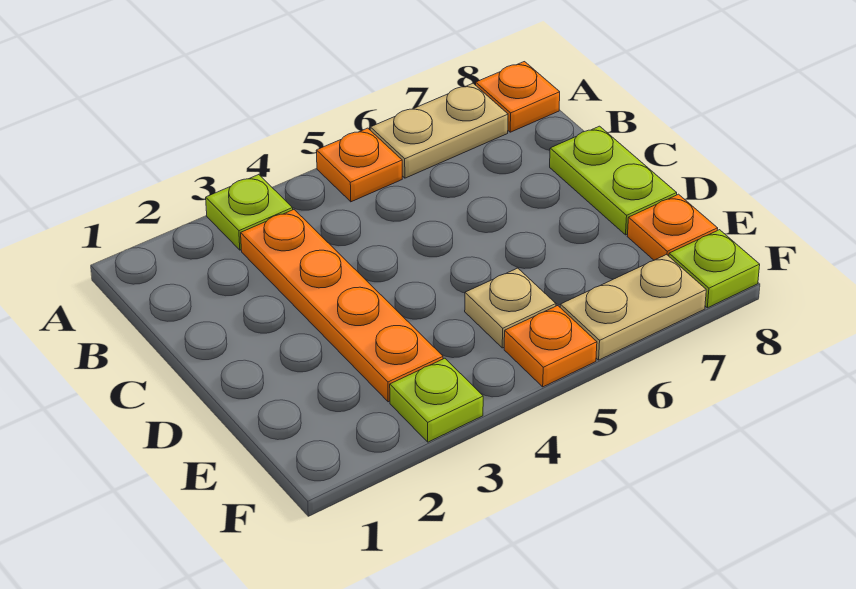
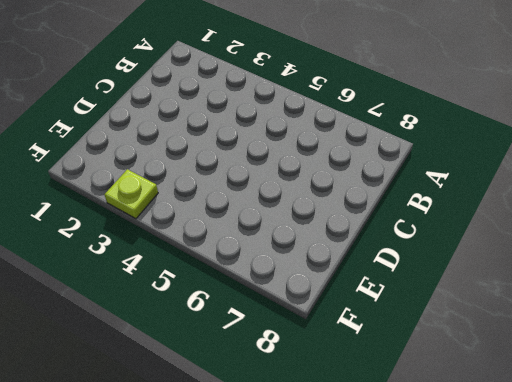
none -> lime plate A3 level 1
none -> orange plate A5 level 1
none -> tan plate A6:A7 level 1

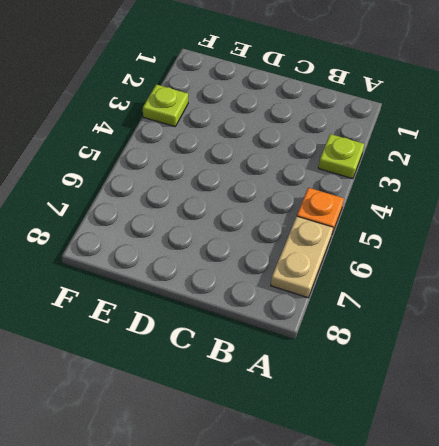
none -> orange plate A8 level 1
none -> orange plate B3:E3 level 1
none -> lime plate C8:D8 level 1

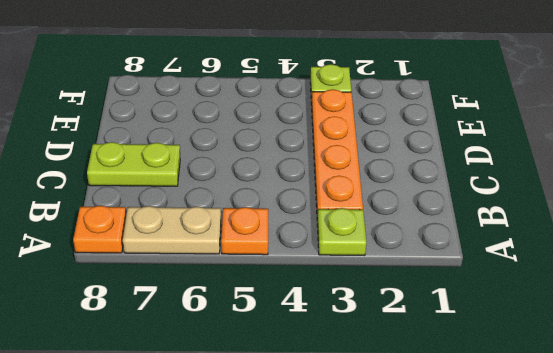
lime plate C7:C8 level 1 -> lime plate C8:D8 level 1
none -> tan plate E5 level 1
none -> orange plate E8 level 1
none -> orange plate F5 level 1

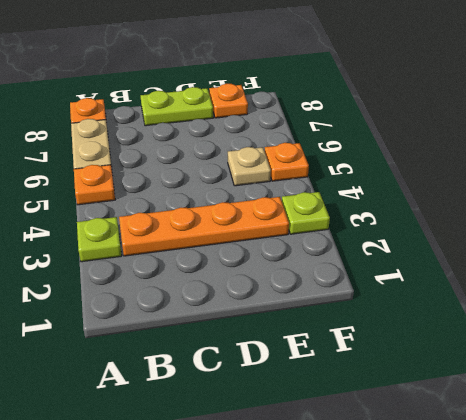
none -> tan plate F6:F7 level 1
none -> lime plate F8 level 1

